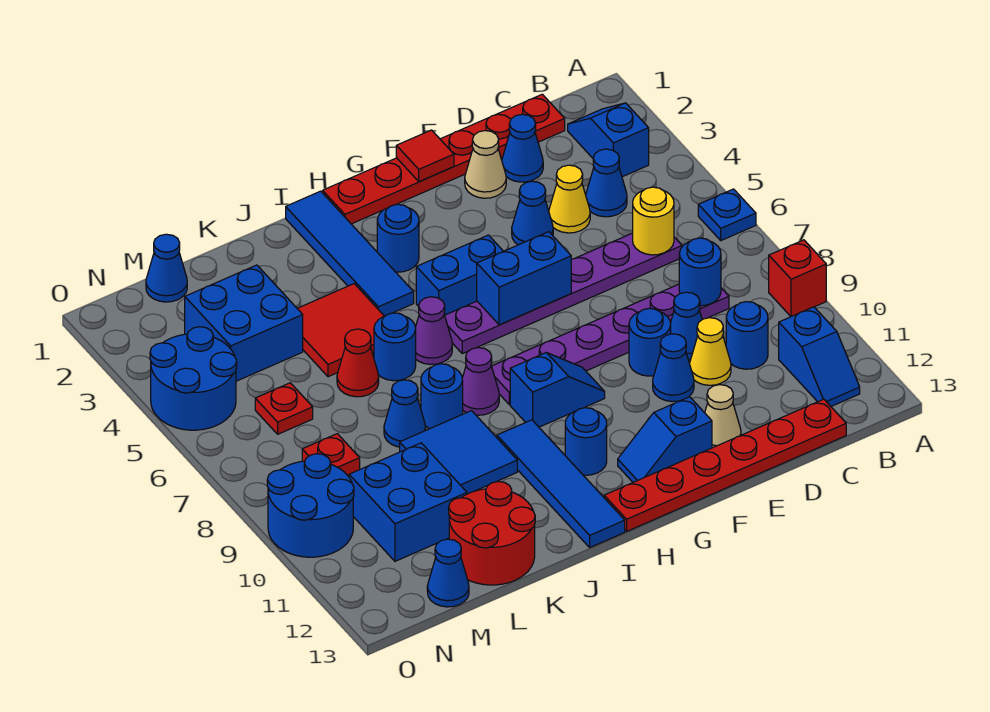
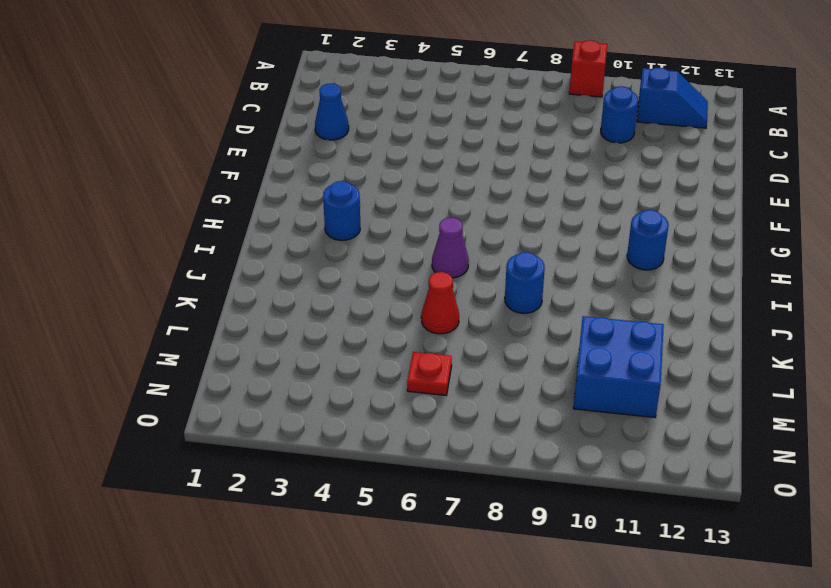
none -> blue plate A6 level 1
none -> blue slope B2:B3 level 1 top 3
none -> red plate C1:H1 level 1
none -> blue cone C4 level 1

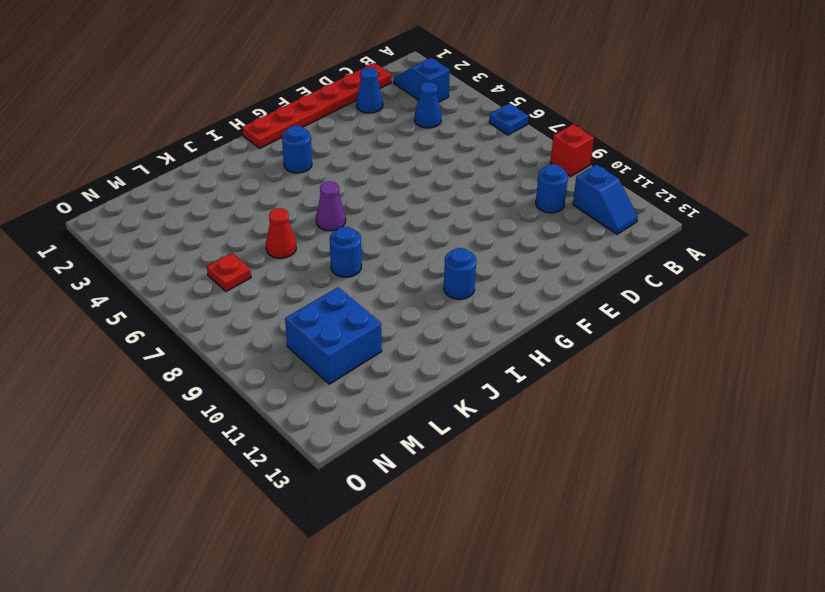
none -> purple plate C6:H6 level 1
none -> purple plate C8:H8 level 1
none -> red plate C13:H13 level 1
none -> yellow cone D4 level 1

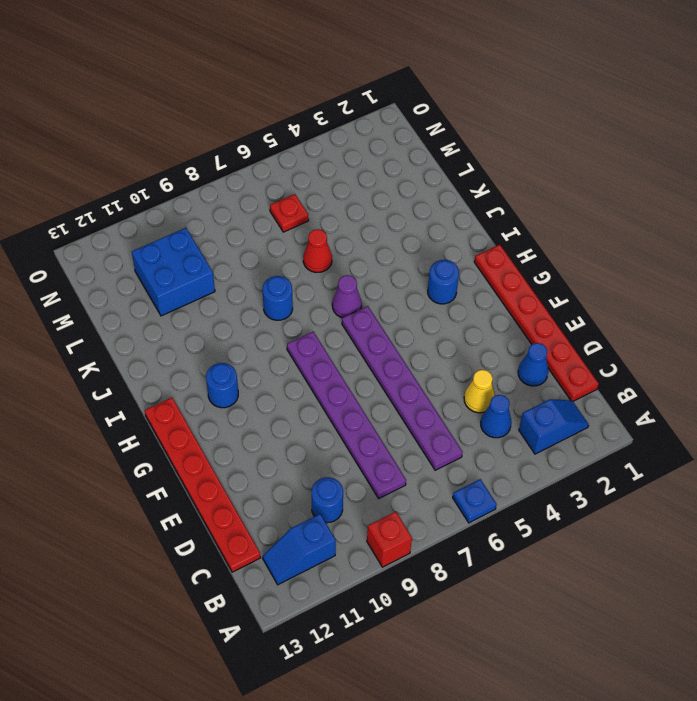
none -> blue cone D9 level 1
none -> yellow cone D10 level 1
none -> tan cone E2 level 1
none -> blue cone E4 level 1

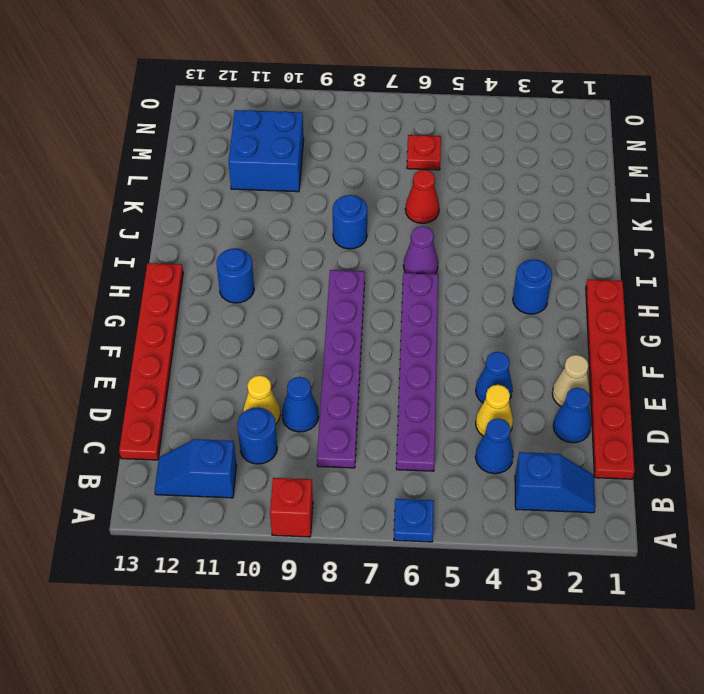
none -> blue round brick E9 level 1
none -> blue cone E10 level 1
none -> tan cone E12 level 1
none -> blue slope F12:G12 level 1 top F

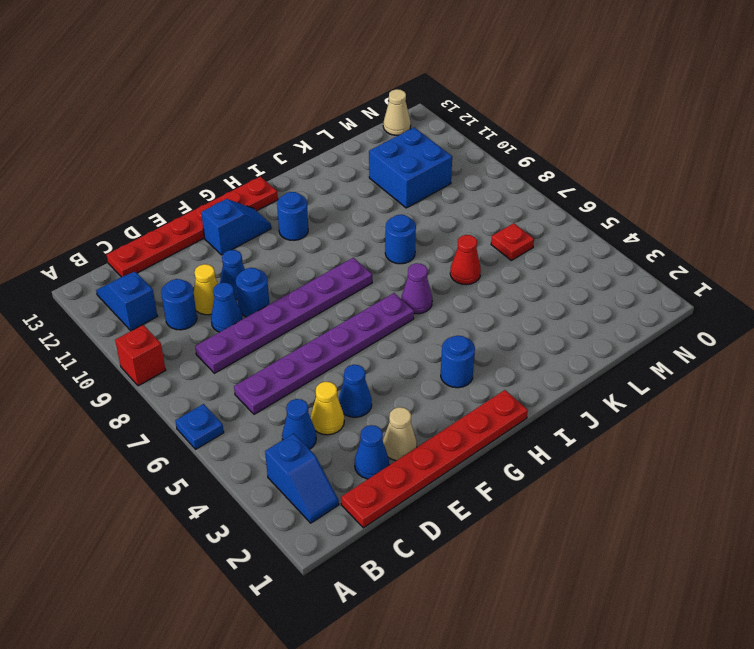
tan cone N13 level 1 -> tan cone E12 level 1
none -> blue brick G5:H5 level 1
none -> blue slope G9:H9 level 1 top H
none -> blue tile I1:I4 level 1
none -> purple cone I8 level 1

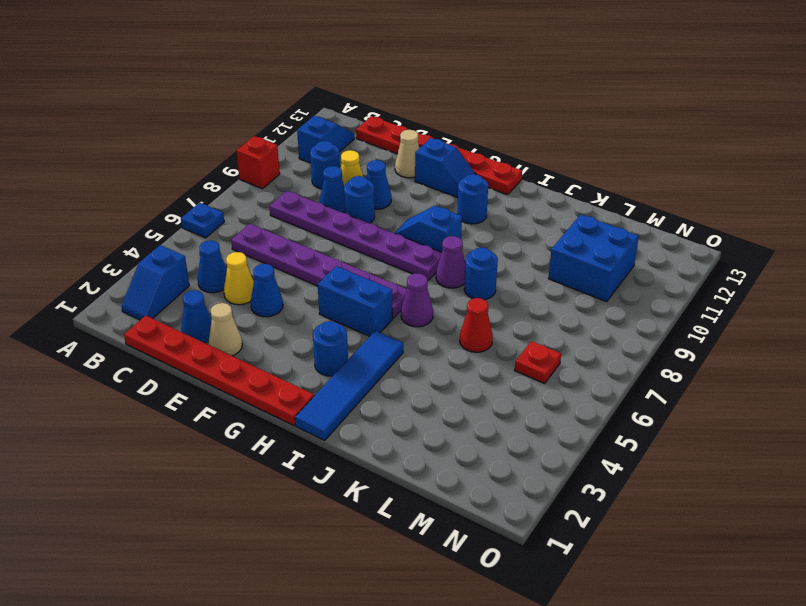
none -> blue tile I10:I13 level 1
none -> red tile J4:K5 level 1
none -> blue round brick J6 level 1
none -> blue tile J9:K10 level 1

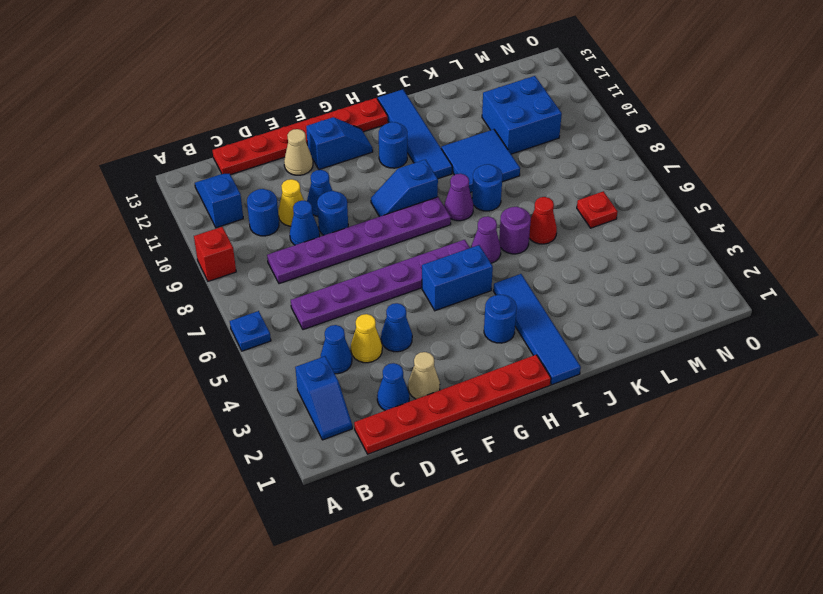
purple round brick J6 level 1 -> blue round brick J6 level 1
none -> red tile J4:K5 level 1
none -> blue cone K8 level 1
none -> red round brick K12:L13 level 1
none -> blue brick L3:M4 level 1

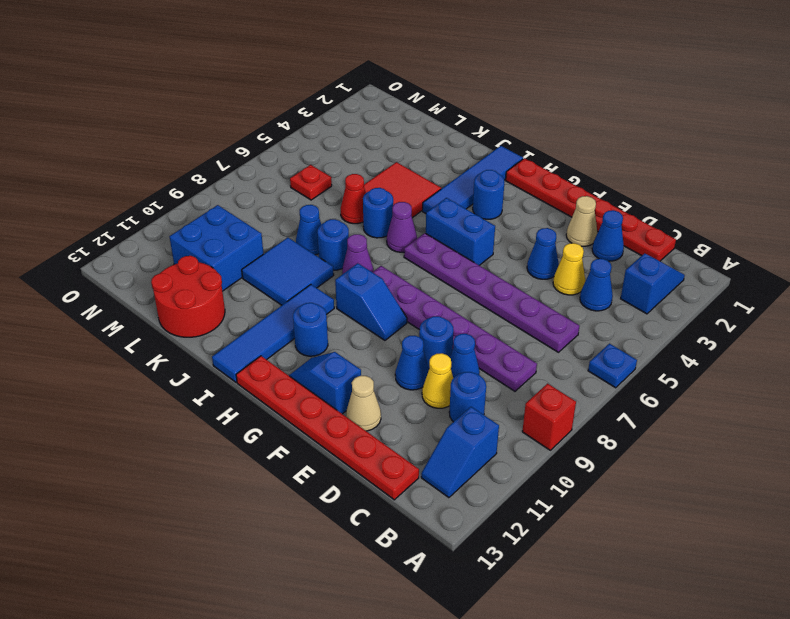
none -> blue brick L3:M4 level 1
none -> blue cone M1 level 1
none -> red plate M8 level 1
none -> blue cone M13 level 1

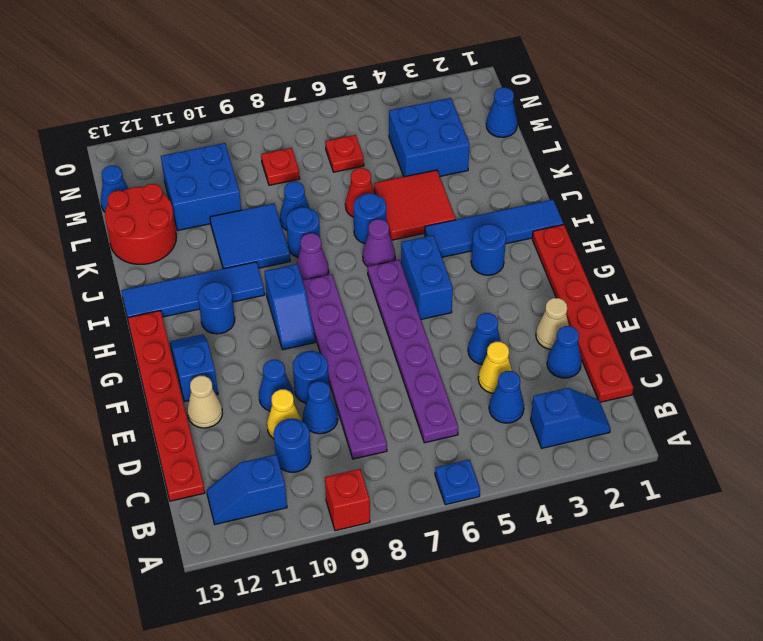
none -> blue round brick N4:O5 level 1
none -> blue round brick N9:O10 level 1
none -> yellow round brick C6 level 2
none -> blue round brick C8 level 2

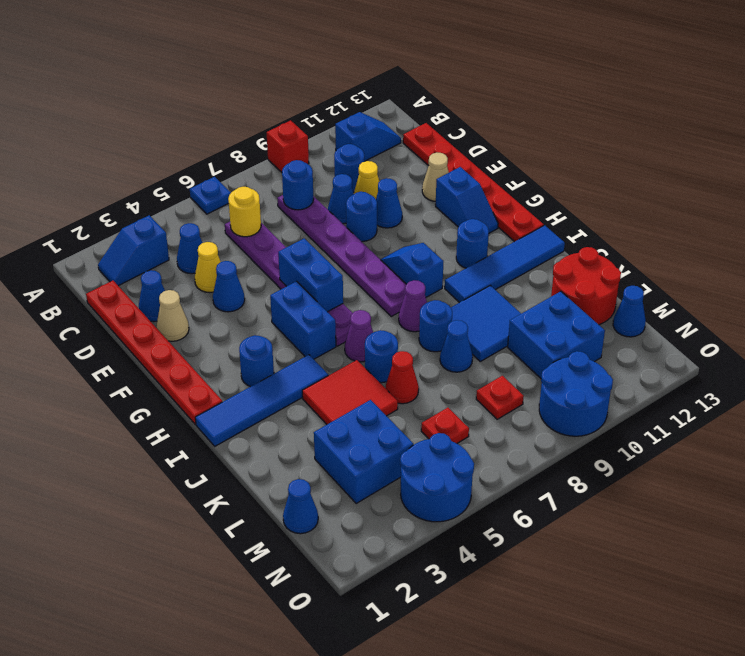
none -> red tile F1 level 2

